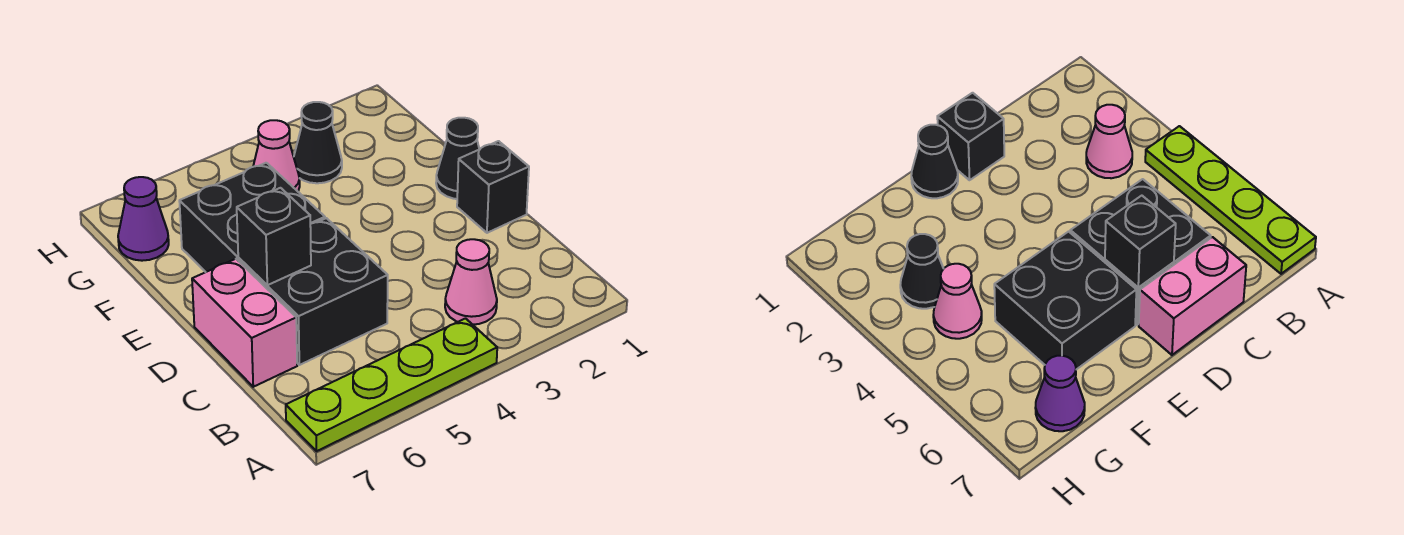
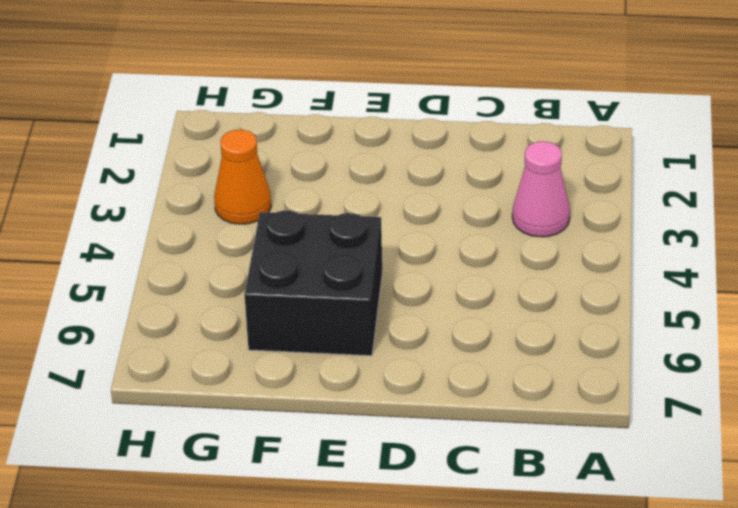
orange cone G3 level 1 -> black cone G3 level 1
none -> lime plate A4:A7 level 1
none -> black brick C5:D6 level 1

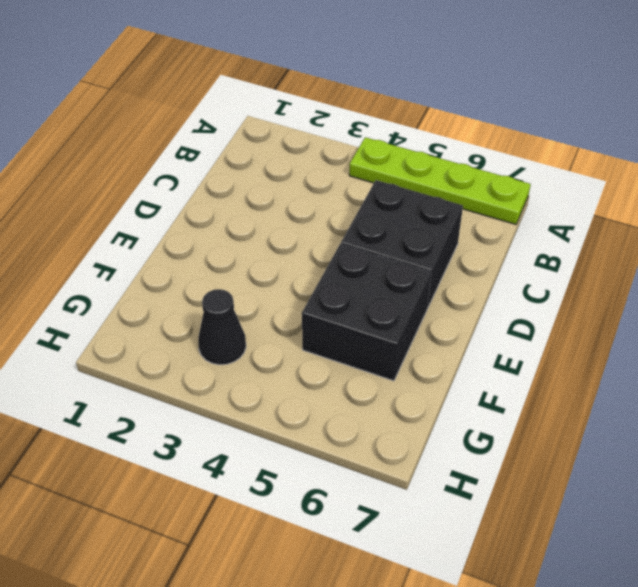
none -> pink cone B3 level 1
none -> pink brick C7:D7 level 1

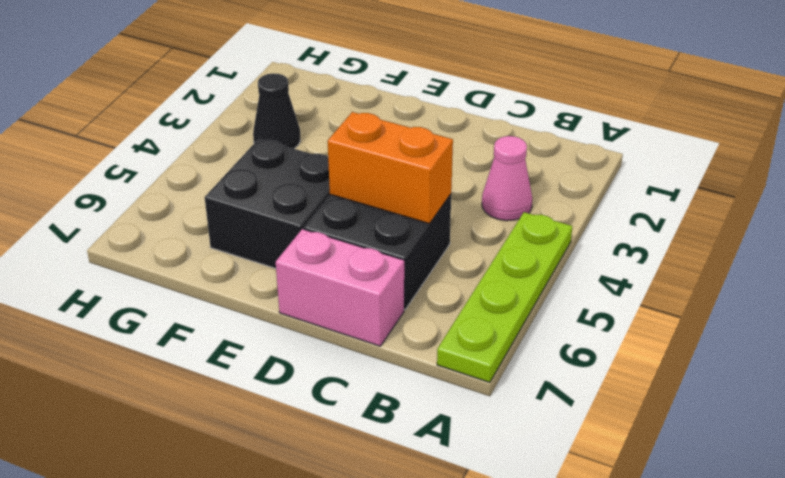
orange brick C5:D5 level 2 -> none
none -> black brick D1 level 1
none -> black cone E1 level 1

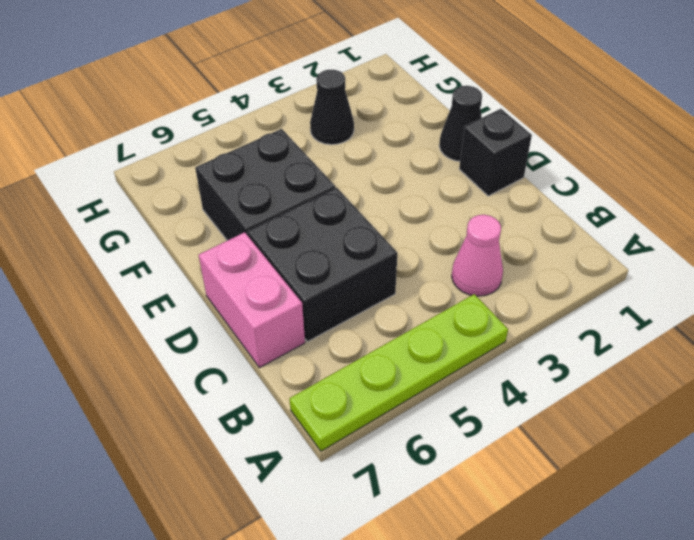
none -> pink cone G4 level 1
none -> purple cone G7 level 1

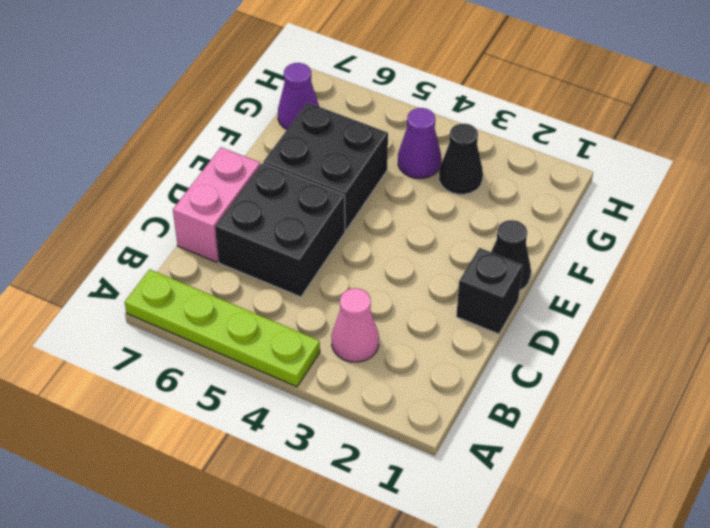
purple cone G4 level 1 -> pink cone G4 level 1
none -> black brick D6 level 2

